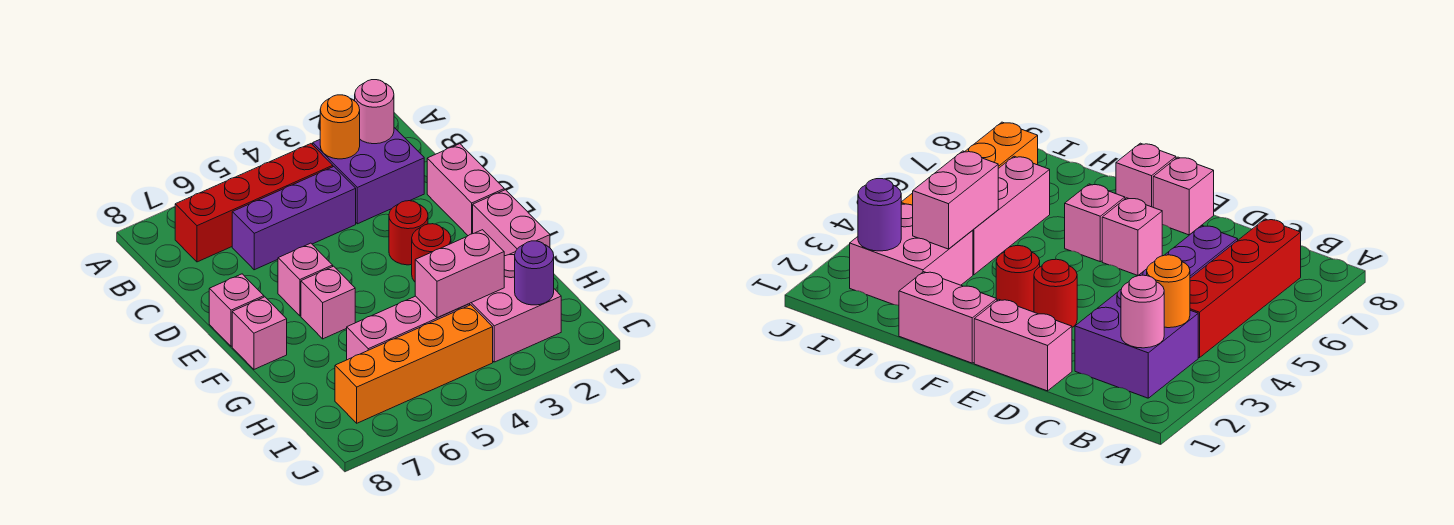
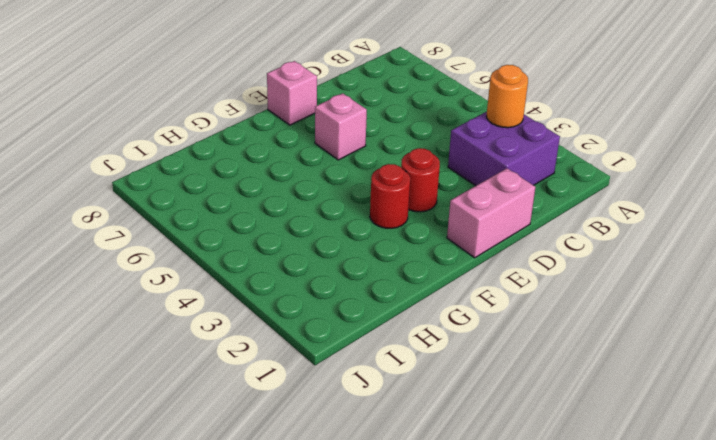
none -> red brick B4:B7 level 1
none -> purple brick C4:C6 level 1
none -> pink brick F1:G1 level 1

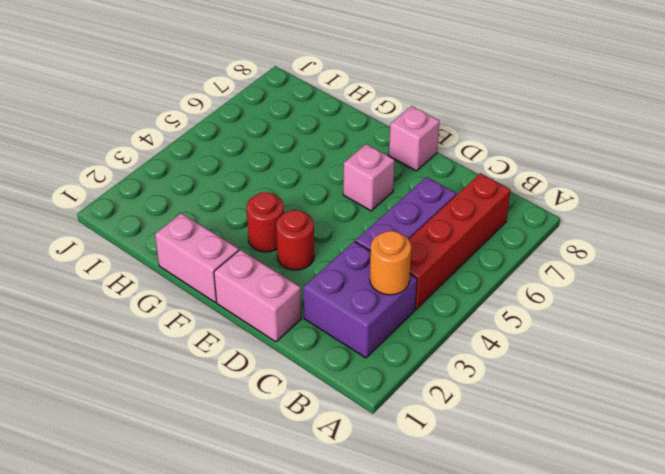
none -> pink brick F6 level 1
none -> pink brick F8 level 1
none -> pink brick H2:I3 level 1

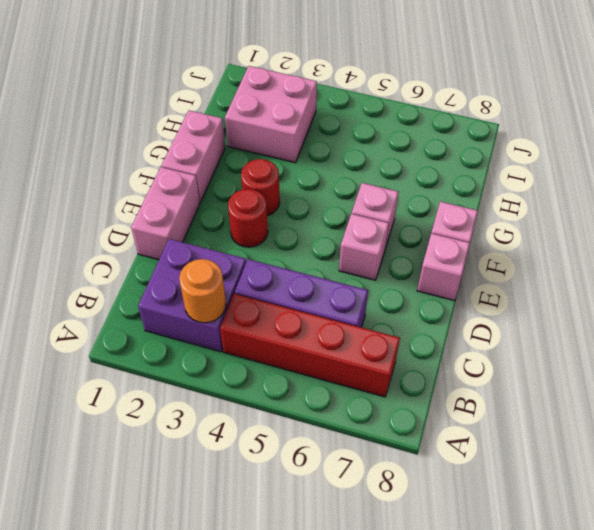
none -> pink brick H4:H6 level 1
none -> orange brick I4:I7 level 1
none -> pink round brick B2 level 2

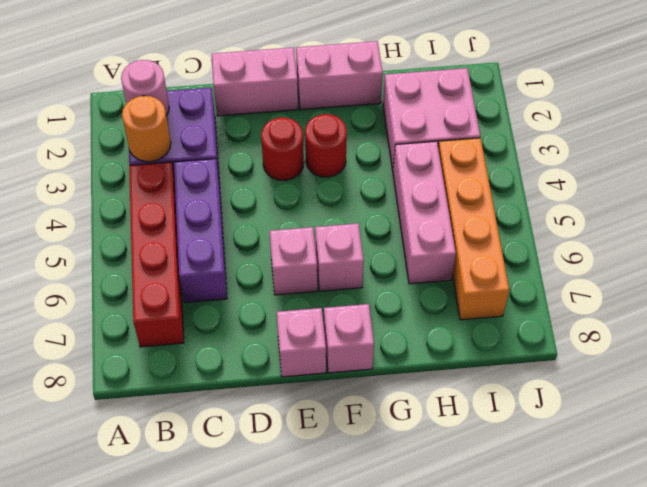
none -> pink brick H3:H4 level 2
none -> purple round brick I2 level 2

